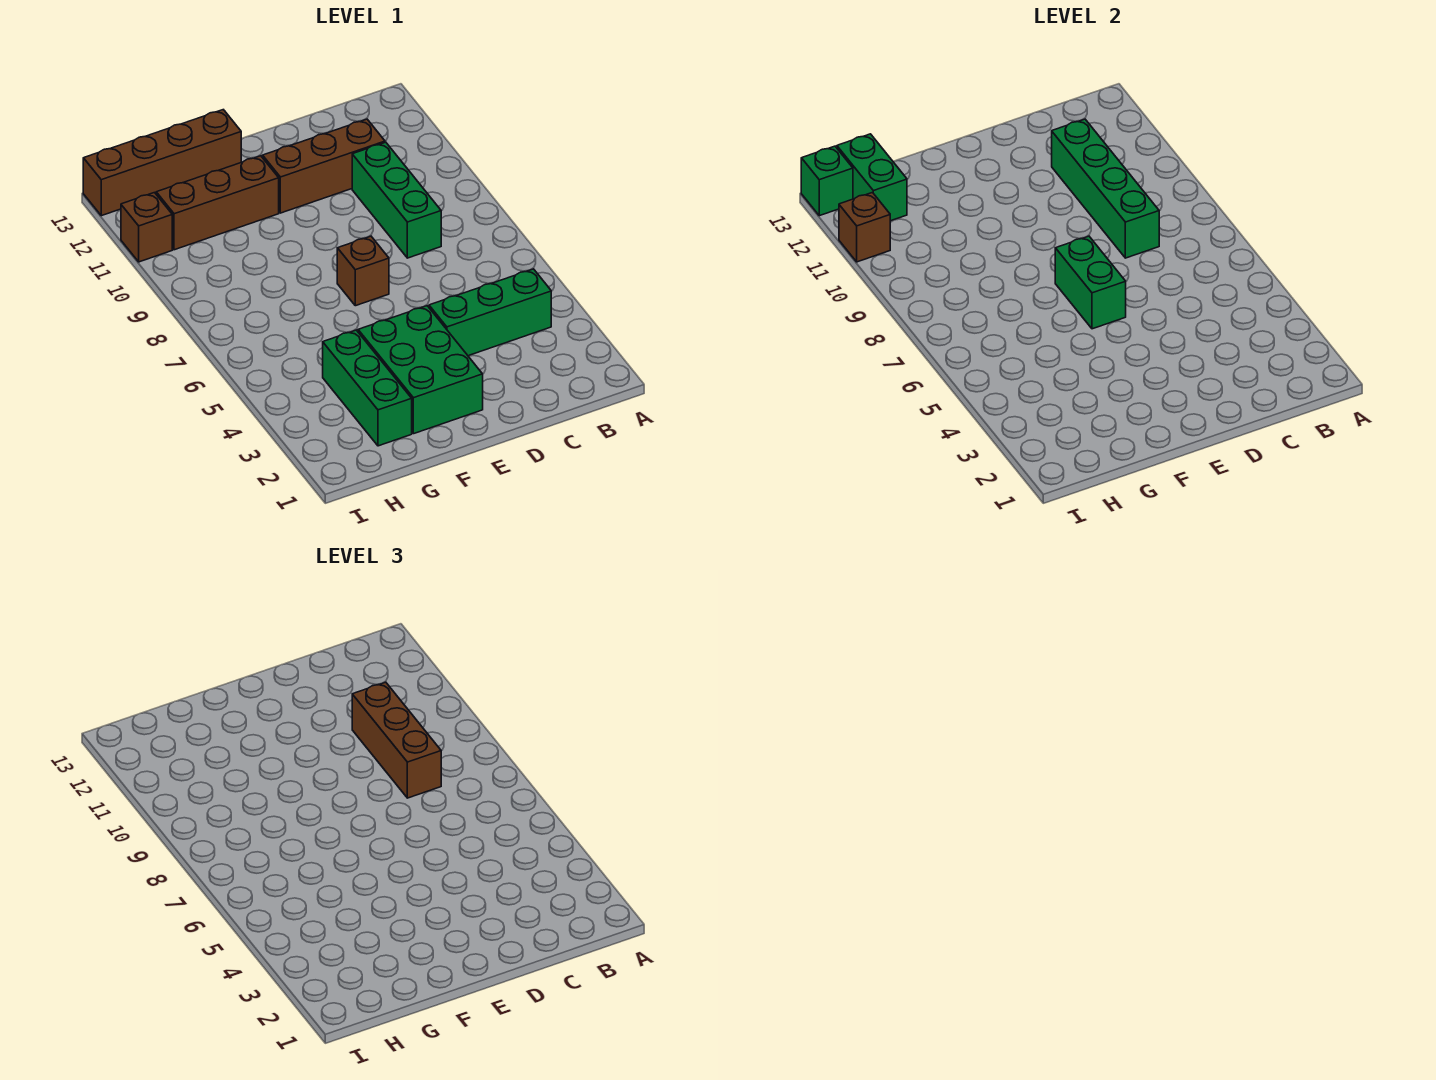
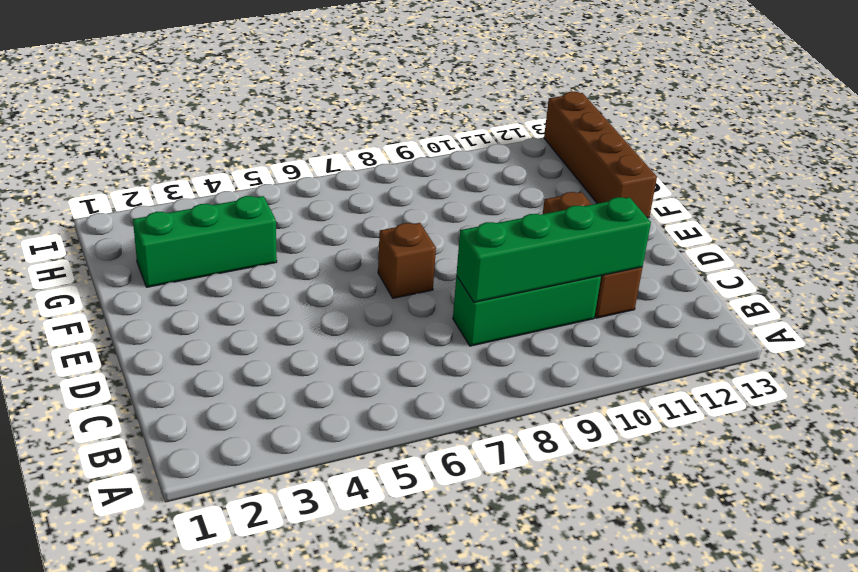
none -> green brick B4:D4 level 1
none -> green brick E2:F4 level 1
none -> brown brick F11:H11 level 1

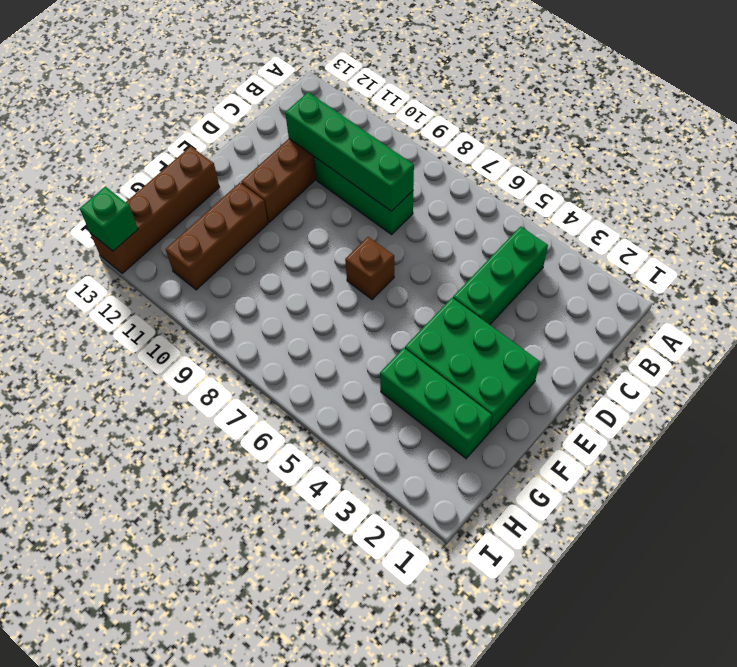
none -> brown brick I11 level 1
none -> green brick E6:E7 level 2
none -> green brick H12:H13 level 2

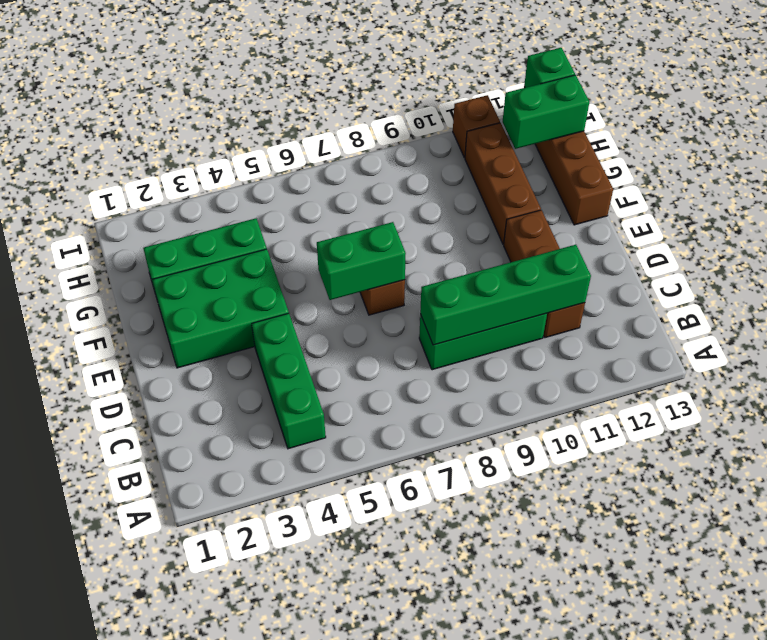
none -> brown brick I11 level 2
none -> brown brick C8:C10 level 3

